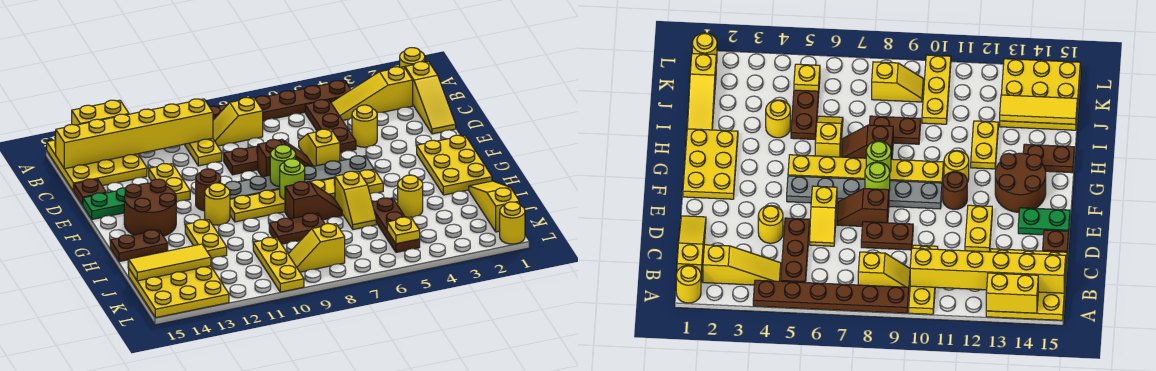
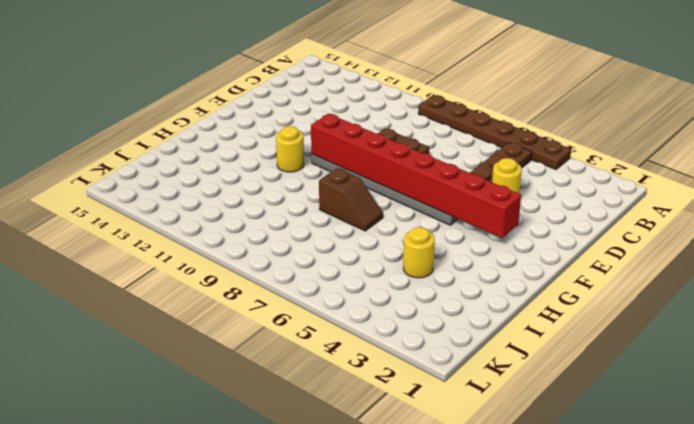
red brick F3:F10 level 2 -> lime round brick F8 level 2
none -> yellow round brick A1 level 1
none -> yellow plate A10:C10 level 1
none -> yellow plate A13:C15 level 1
none -> yellow slope B1:D1 level 1 top B

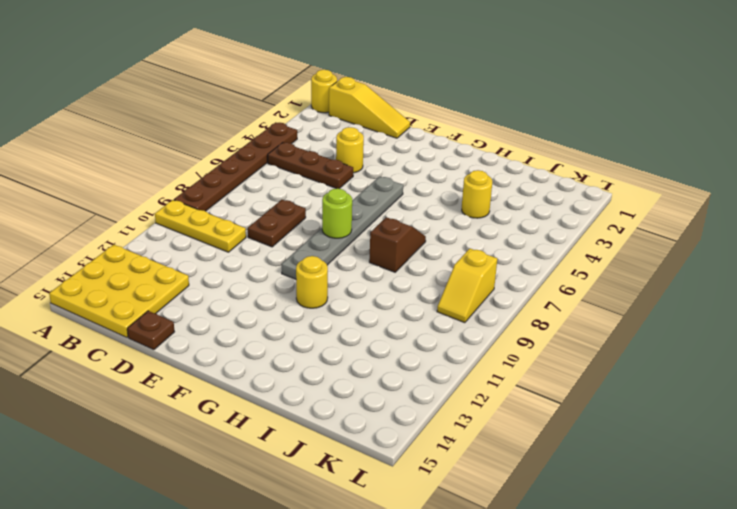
none -> yellow slope B2:B4 level 1 top 2
none -> yellow slope B8:B9 level 1 top 8
none -> yellow slope D6:E6 level 1 top E
none -> yellow plate D12:E12 level 1

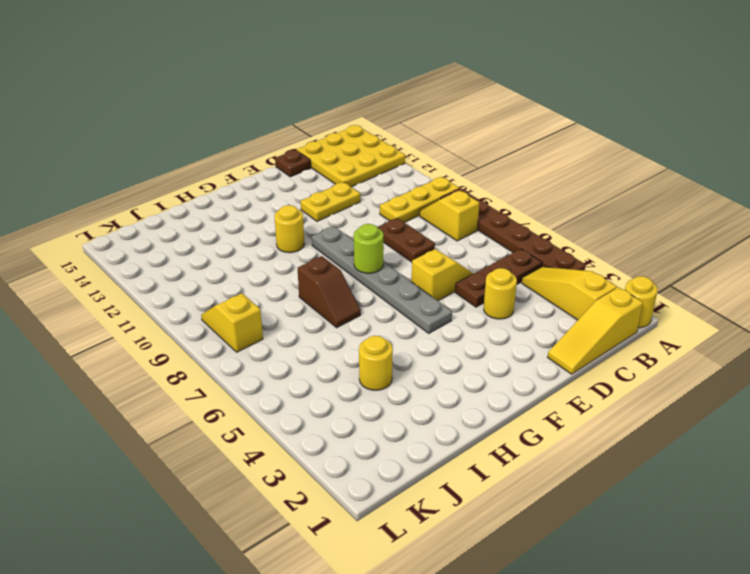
none -> brown slope E7:E8 level 1 top 8
none -> green plate E14:E15 level 1
none -> yellow plate F1:H2 level 1
none -> brown round brick F11 level 1

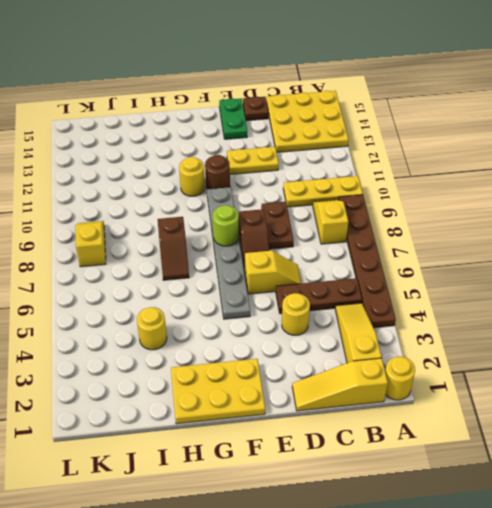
none -> brown round brick F13:G14 level 1
none -> yellow plate G5:G10 level 1
none -> yellow slope H6:I6 level 1 top H
none -> yellow plate H12:I12 level 1

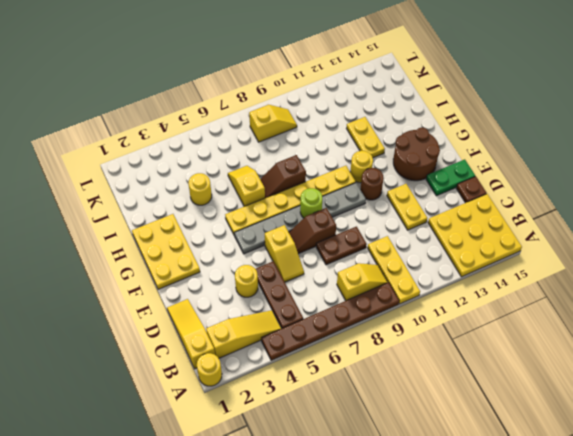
none -> brown plate H14:H15 level 1
none -> yellow slope I1:K1 level 1 top K
none -> brown plate I5:K5 level 1
none -> brown plate I8:I9 level 1

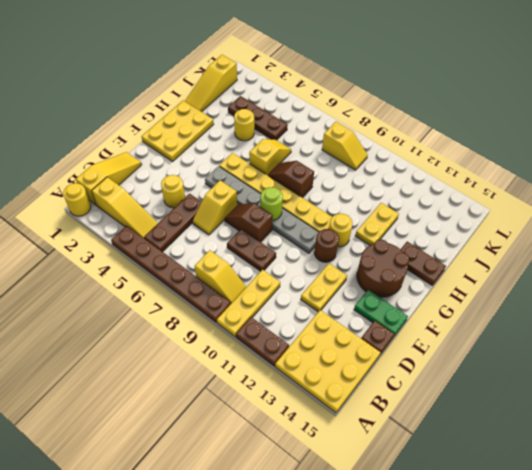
brown plate A11:A12 level 1 -> brown plate I8:I9 level 1
brown plate J3:J5 level 1 -> brown plate I5:K5 level 1
none -> yellow plate J10:L10 level 1
none -> yellow plate J13:L15 level 1
none -> yellow round brick L1 level 1
none -> yellow brick A13:A14 level 2

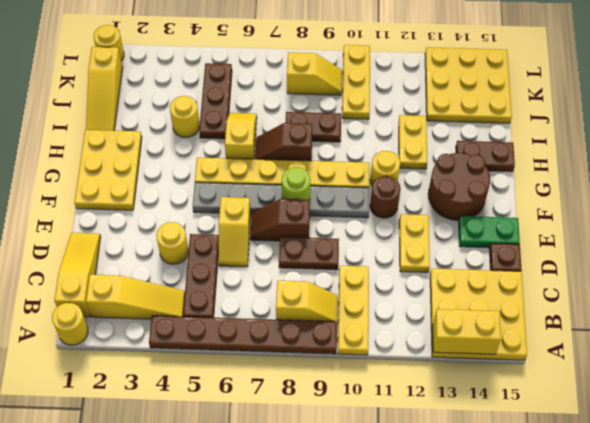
none -> yellow brick B10:B15 level 2
none -> lime round brick G8 level 2
none -> yellow tile J13:J15 level 2
none -> yellow plate K5 level 2

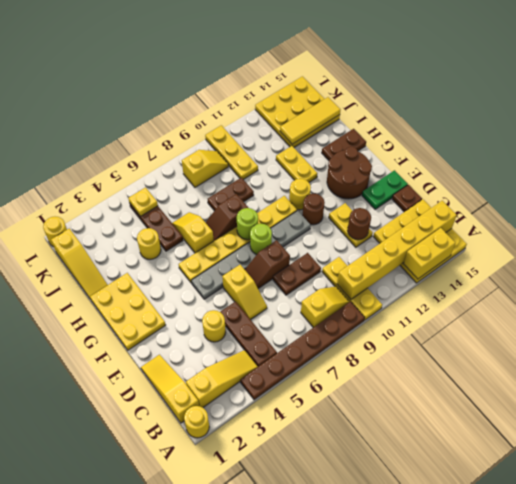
brown round brick D12 level 2 -> none

